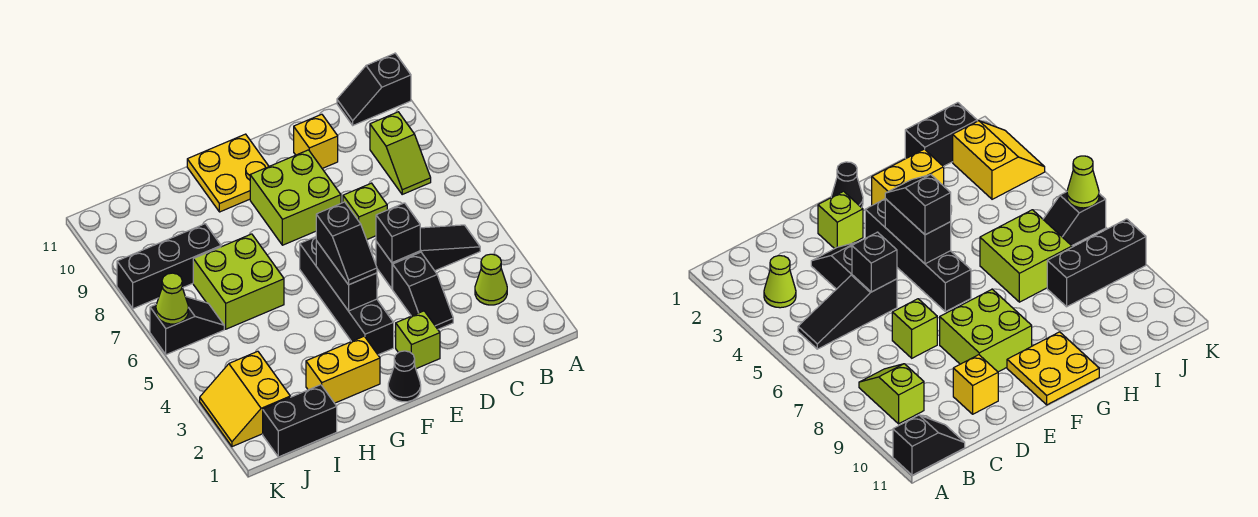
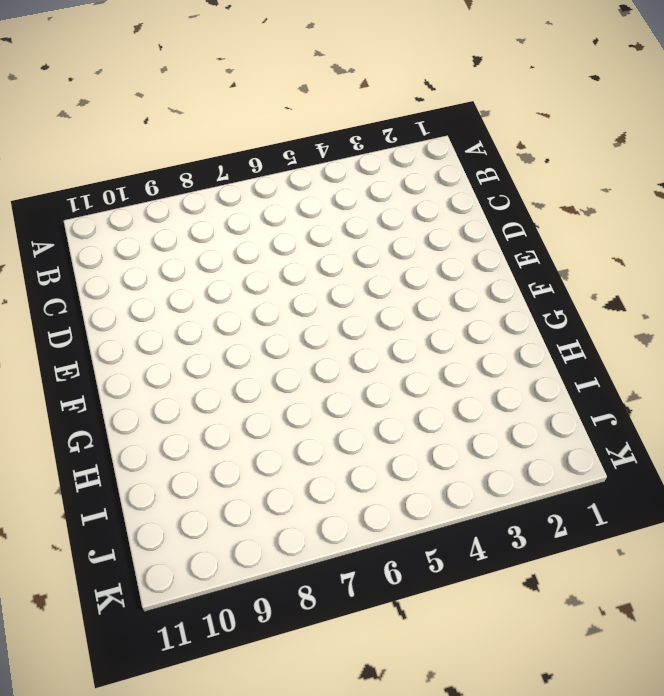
none -> black slope A11:B11 level 1 top A
none -> lime cone B3 level 1
none -> black slope B5:D5 level 1 top D

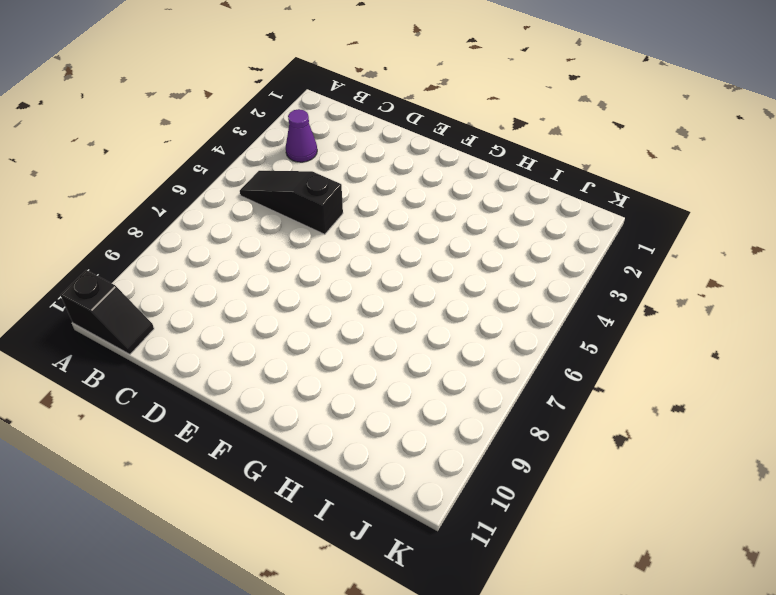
purple cone B3 level 1 -> lime cone B3 level 1
none -> lime slope B8:B9 level 1 top 9
none -> black slope D3:D4 level 1 top 4
none -> lime brick D7 level 1

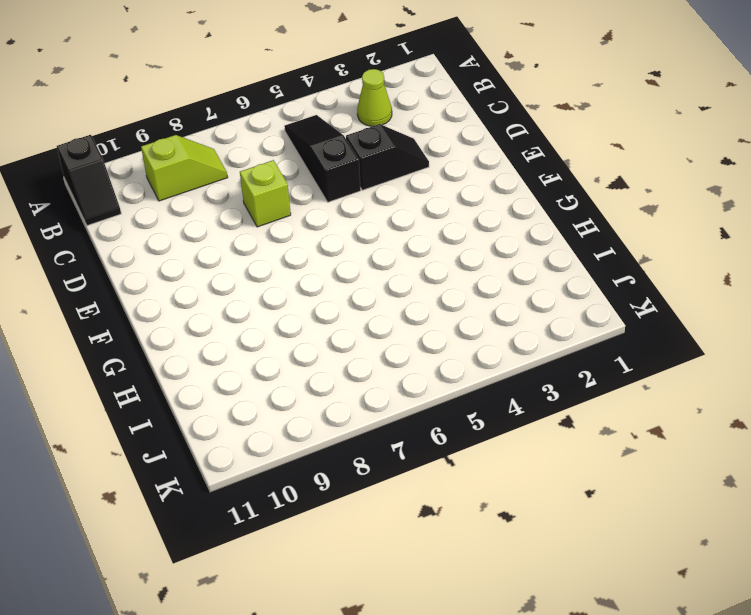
none -> yellow brick D10 level 1
none -> lime brick E2 level 1
none -> lime brick E8:F9 level 1

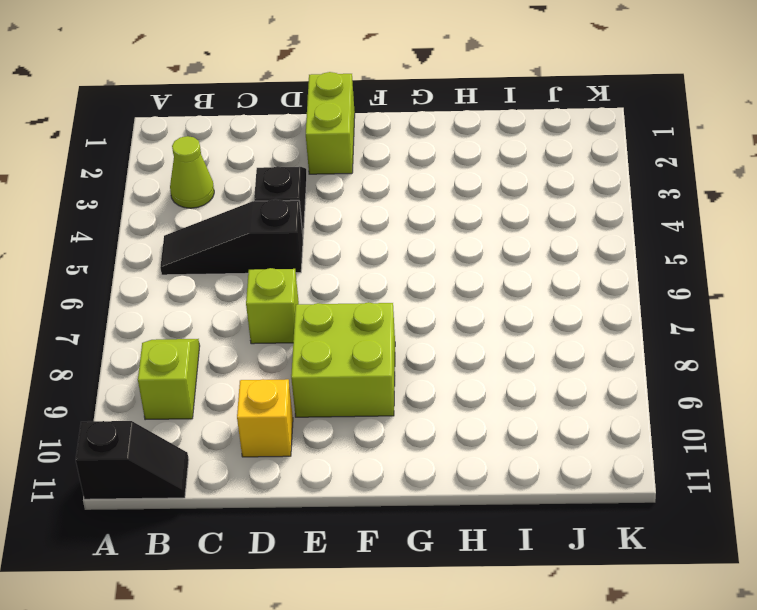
lime brick E1:E2 level 1 -> lime brick E2 level 1
none -> black cone F1 level 1
none -> black brick F3:F6 level 1
none -> yellow plate F10:G11 level 1

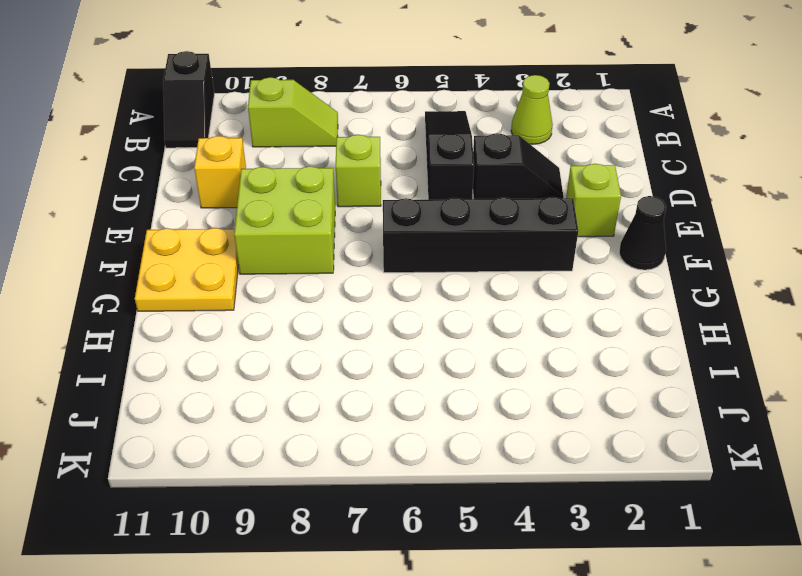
none -> yellow brick G2:H2 level 1
none -> lime brick H6:I7 level 1
none -> black brick I1:J1 level 1

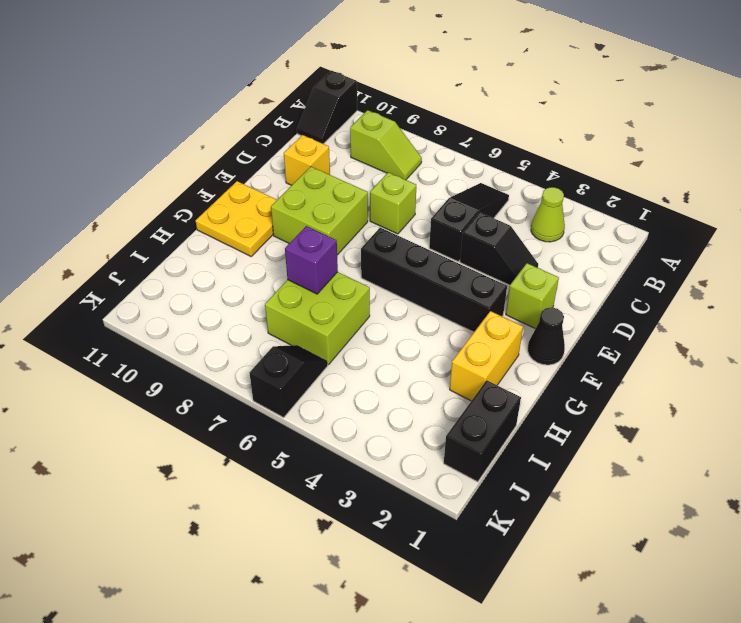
purple brick H7 level 2 -> none
none -> black brick I8:K8 level 1
none -> yellow slope J2:K3 level 1 top J
none -> black brick D5 level 2

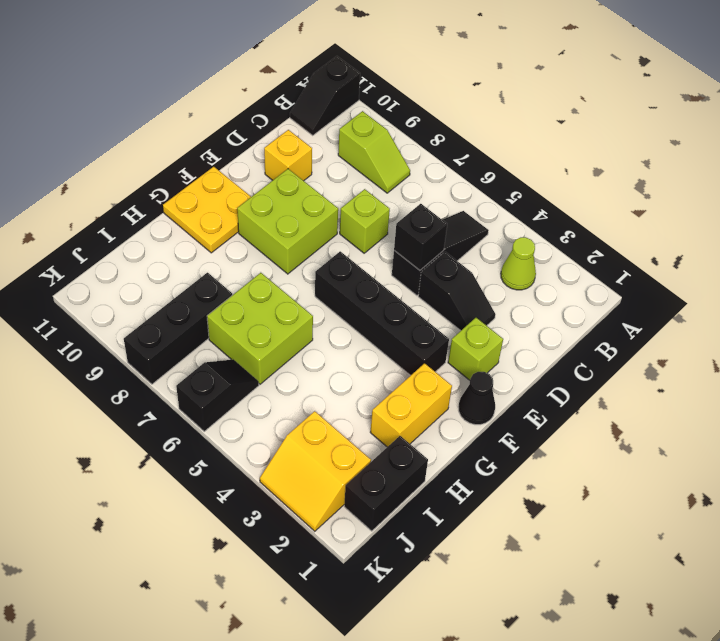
none -> black brick F4:F5 level 2
none -> lime cone K6 level 2
none -> black slope F4:F5 level 3 top 5

